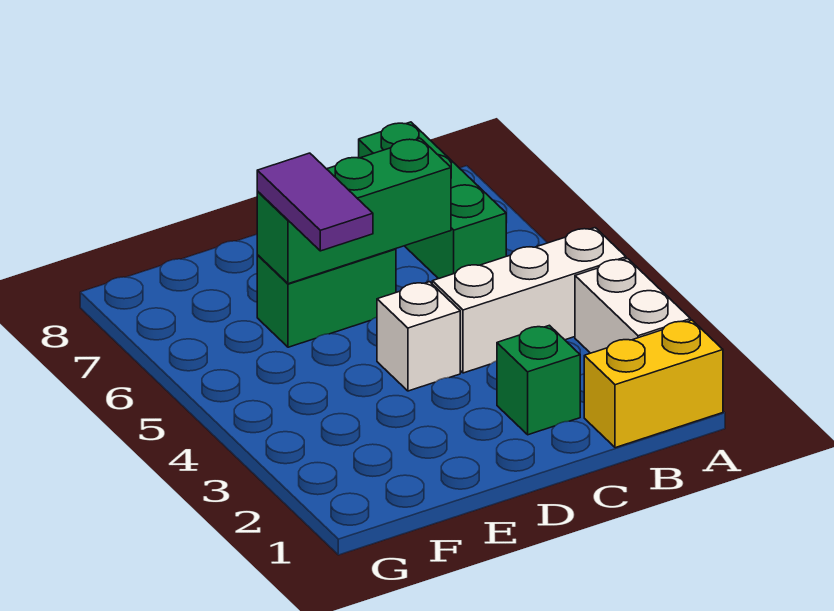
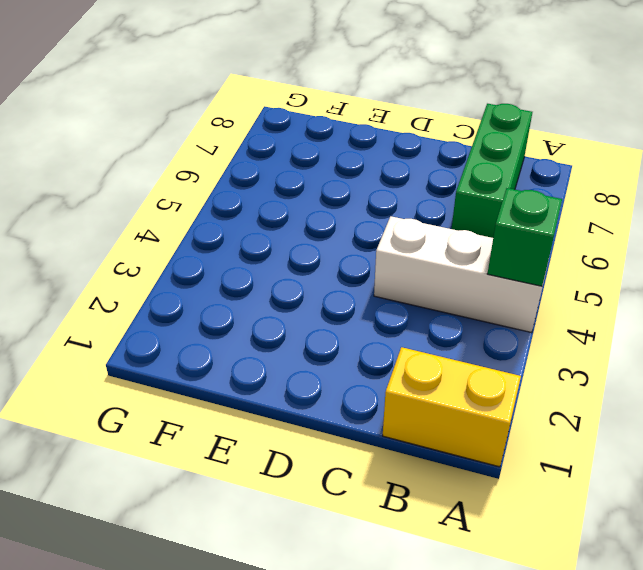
green brick A4 level 2 -> green brick C2 level 1
none -> white brick A2:A3 level 1
none -> white brick D4 level 1

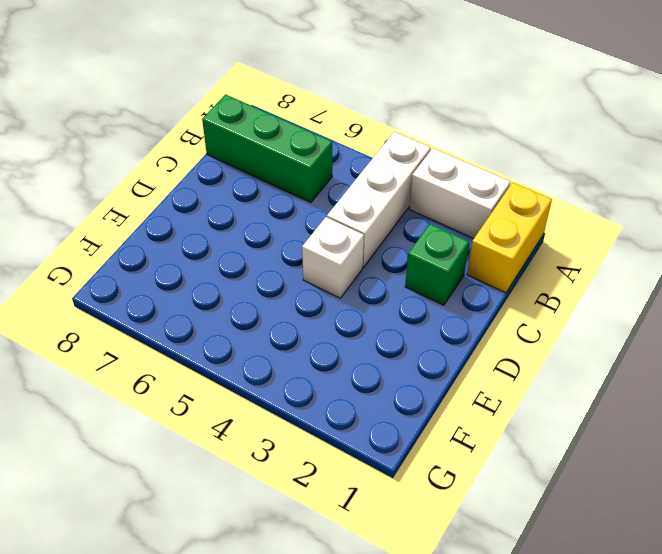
none -> green brick D6:E6 level 1
none -> green brick C6:E6 level 2

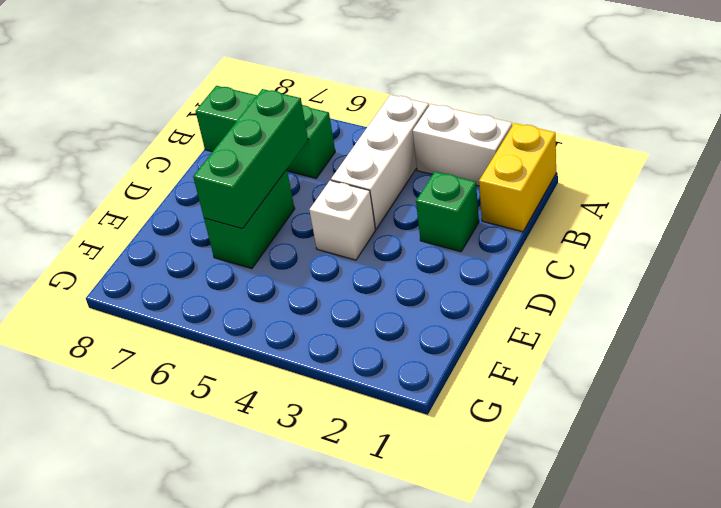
none -> purple tile E5:E6 level 3

